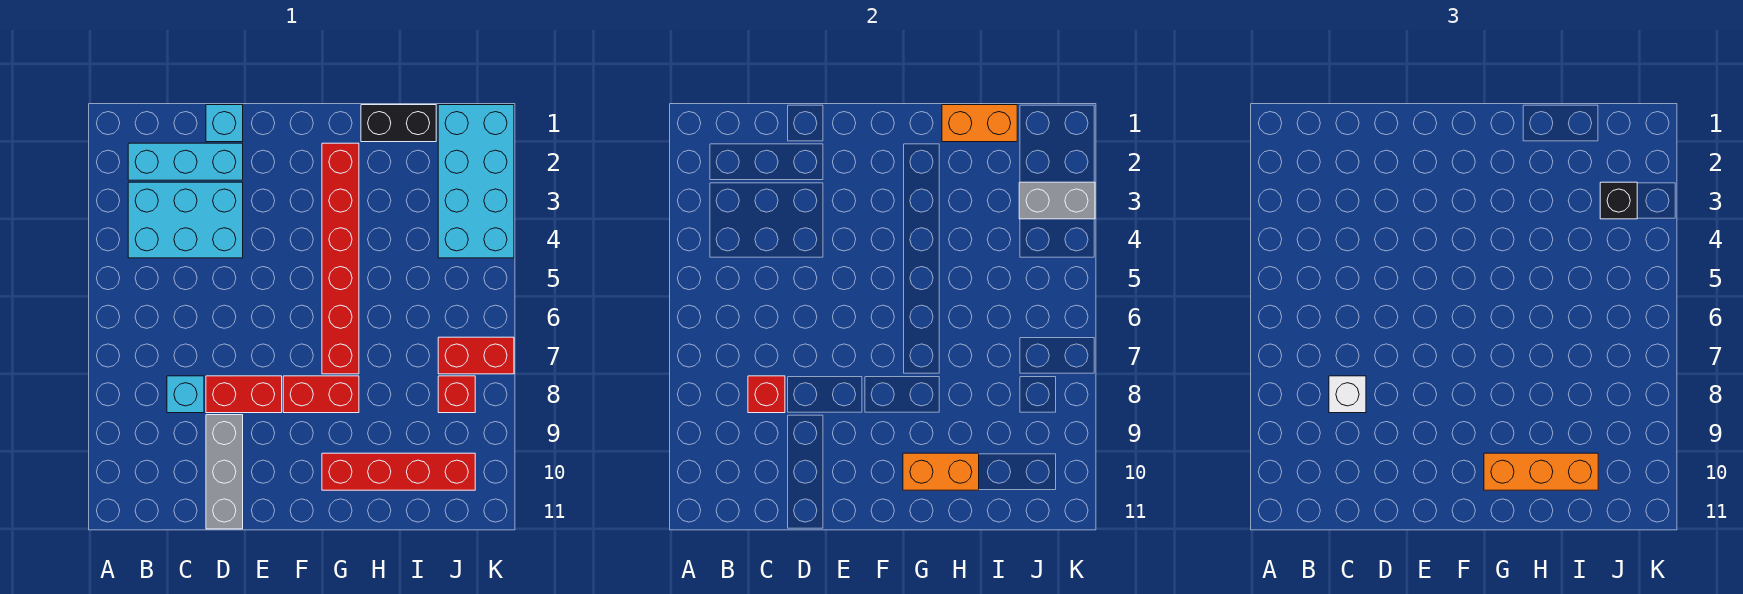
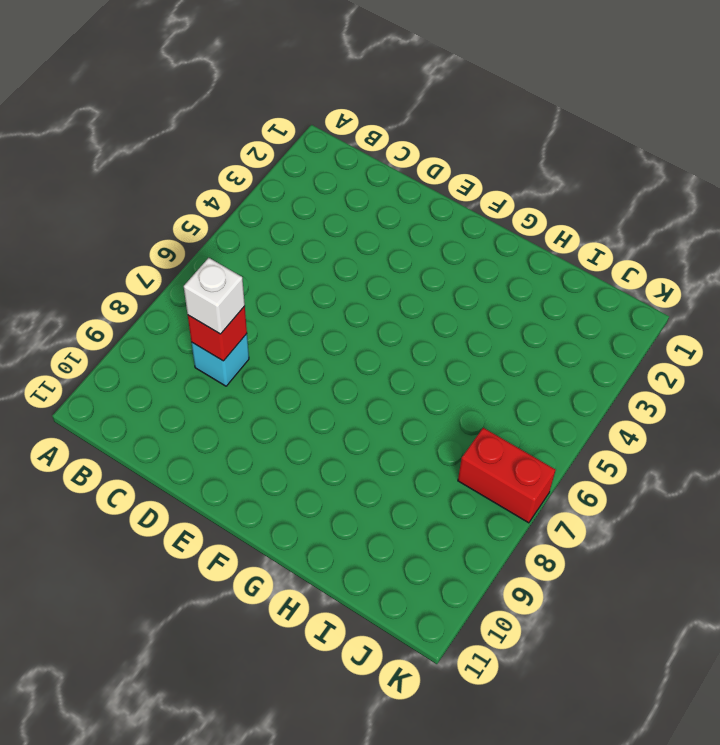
none -> cyan brick B2:D2 level 1
none -> cyan brick B3:D4 level 1
none -> cyan brick D1 level 1

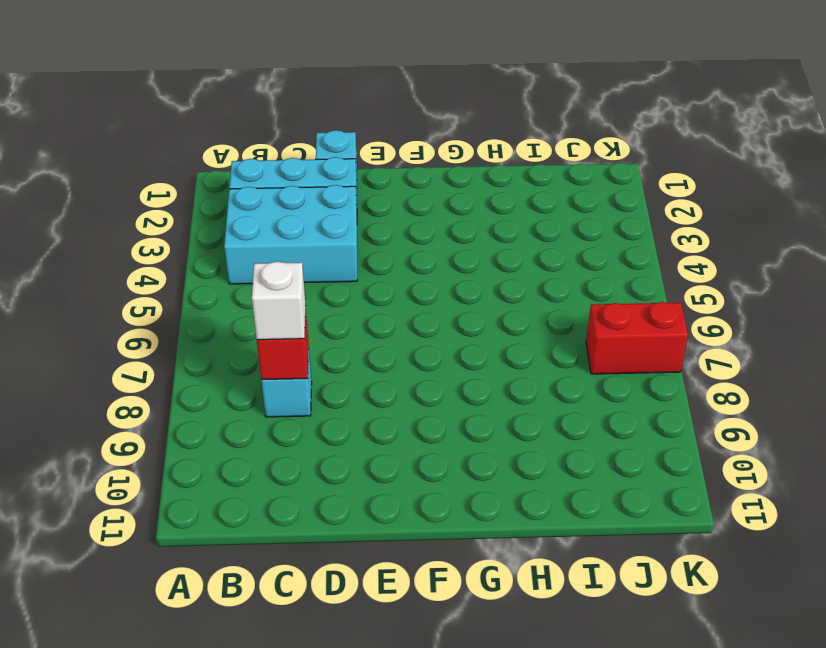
none -> red brick D8:E8 level 1
none -> grey brick D9:D11 level 1
none -> red brick F8:G8 level 1

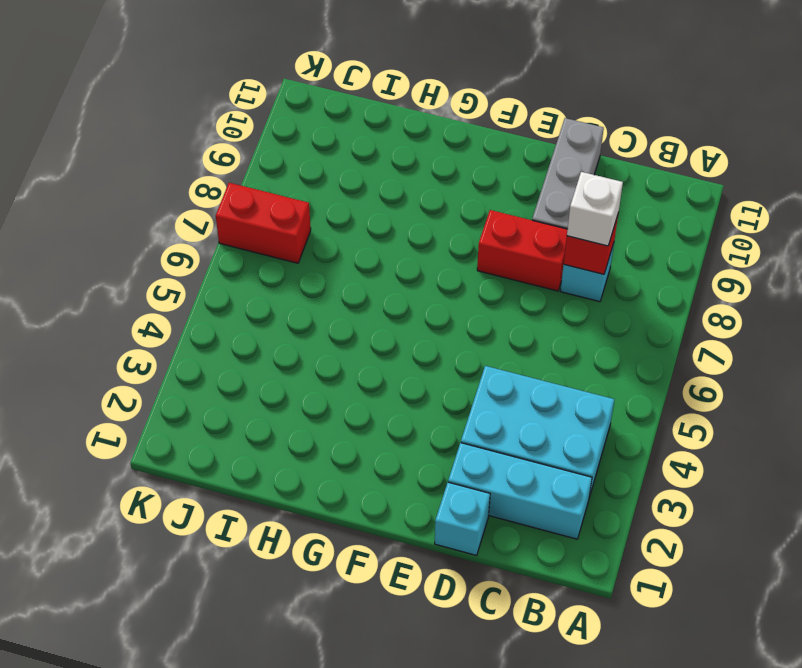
none -> red brick F8:G8 level 1
none -> red brick G2:G7 level 1
none -> red brick G10:J10 level 1

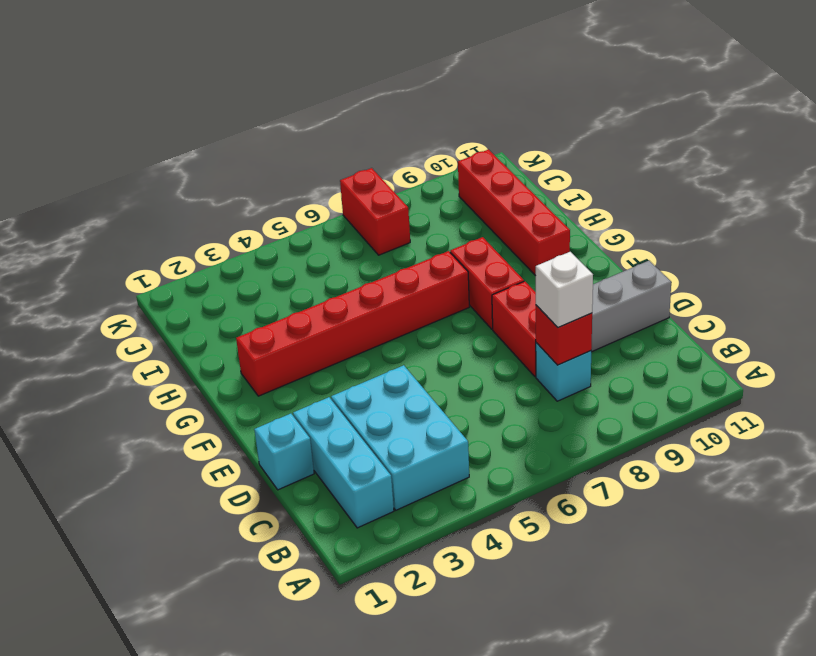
none -> black brick H1:I1 level 1
none -> cyan brick J1:K4 level 1
none -> red brick J8 level 1

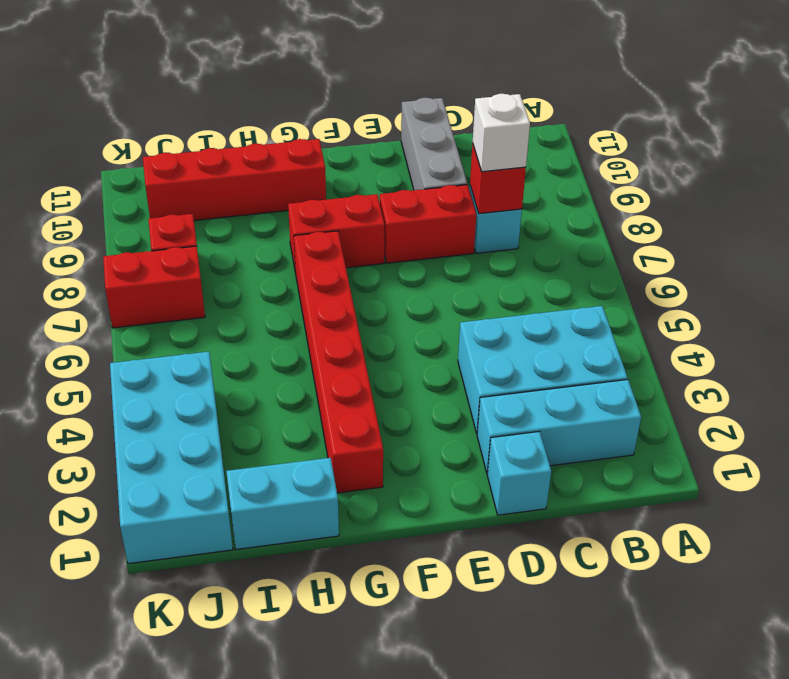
cyan brick H1:I1 level 1 -> black brick H1:I1 level 1
none -> orange brick G10:H10 level 2
none -> orange brick H1:I1 level 2
none -> grey brick J3:K3 level 2

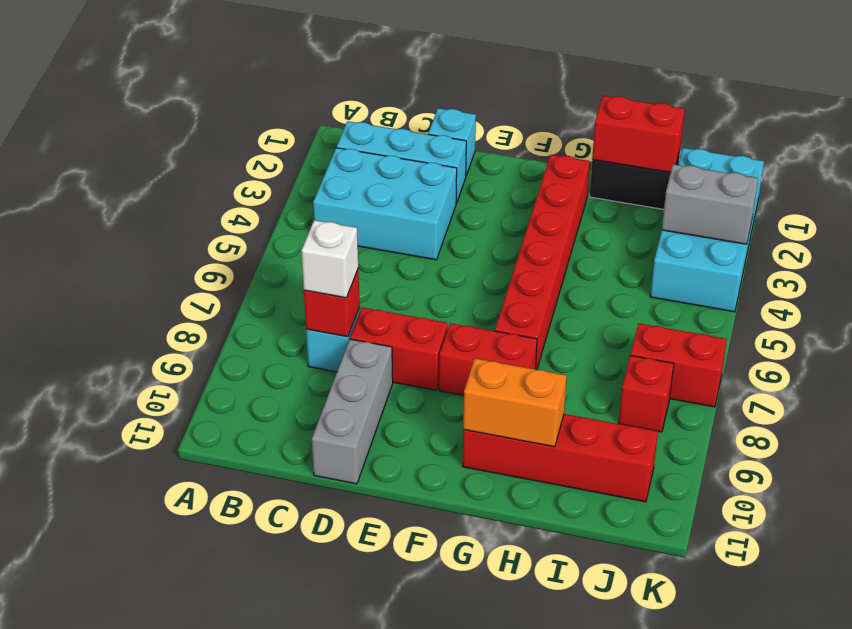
red brick H1:I1 level 2 -> orange brick H1:I1 level 2
none -> orange brick G10:I10 level 3
none -> black brick J3 level 3

